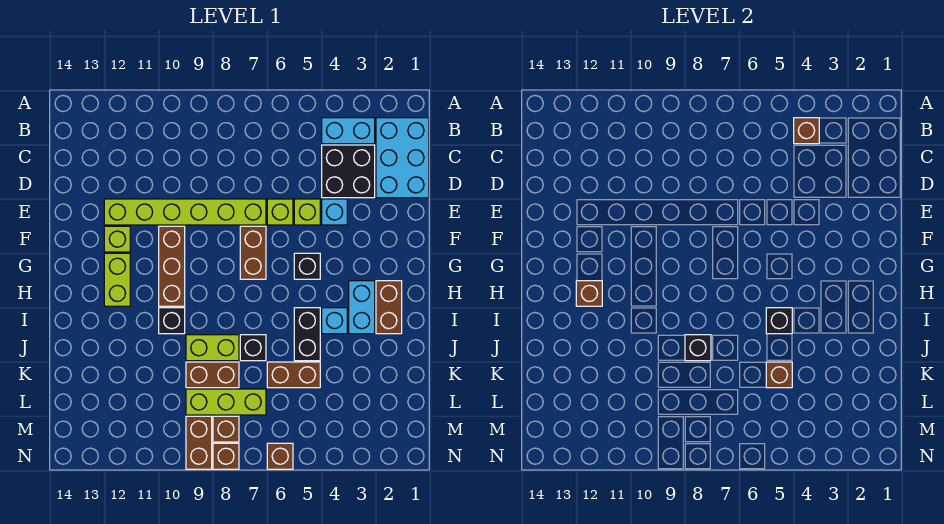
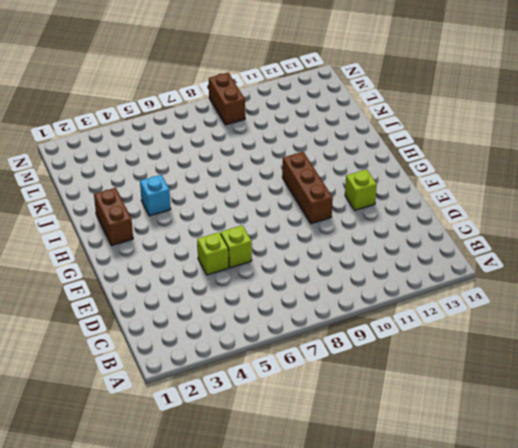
none -> cyan brick B1:D2 level 1
none -> cyan brick B3:B4 level 1
none -> black brick C3:D4 level 1
none -> cyan brick E4 level 1

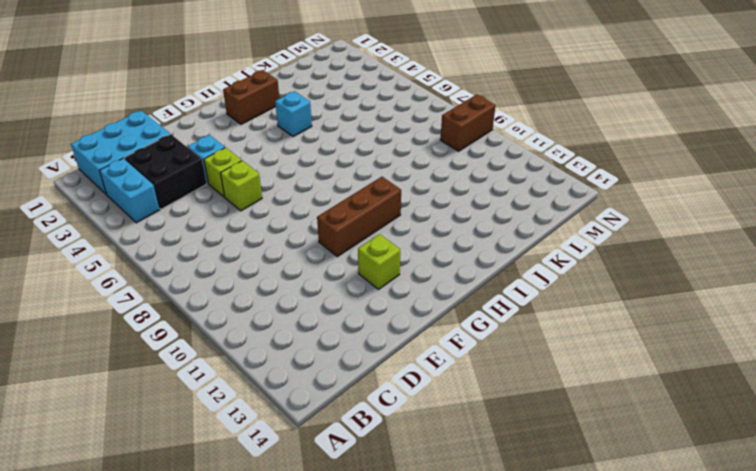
none -> lime brick E7:E12 level 1
none -> brown brick F7:G7 level 1
none -> black brick G5 level 1
none -> lime brick G12:H12 level 1

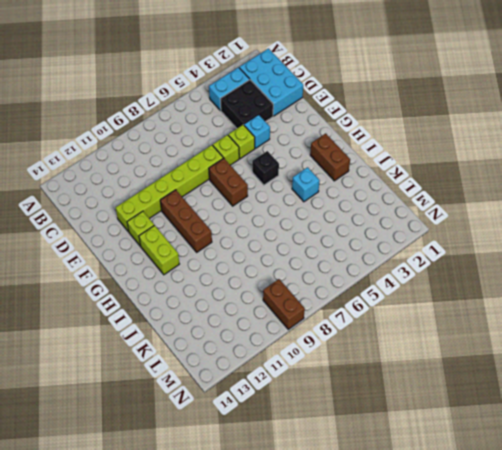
none -> cyan brick H3:I3 level 1
none -> black brick I5:J5 level 1
none -> black brick I10 level 1
none -> black brick J7 level 1

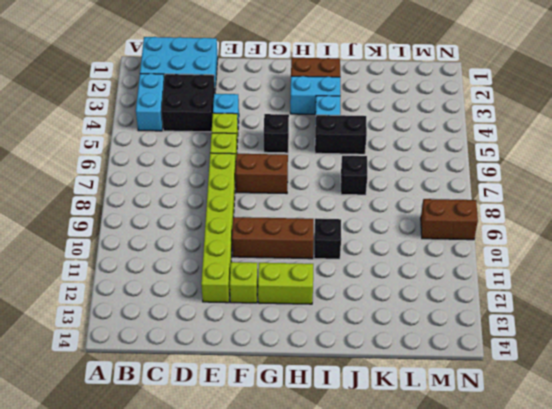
none -> lime brick J8:J9 level 1
none -> brown brick K5:K6 level 1
none -> brown brick K8:K9 level 1
none -> lime brick L7:L9 level 1

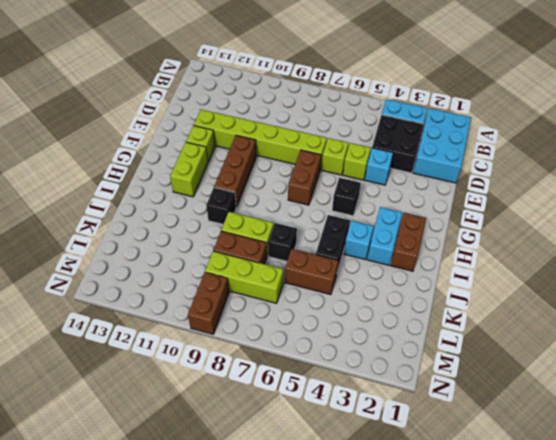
none -> brown brick M8 level 1
none -> brown brick N6 level 1
none -> brown brick N8 level 1
none -> brown brick B4 level 2

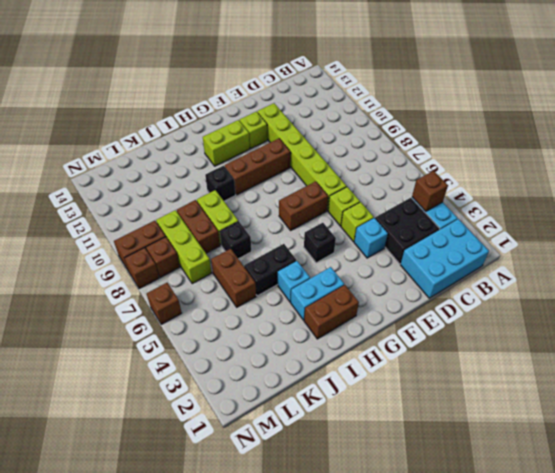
none -> brown brick H12 level 2
none -> black brick I5 level 2
none -> black brick J8 level 2
none -> brown brick K5 level 2

